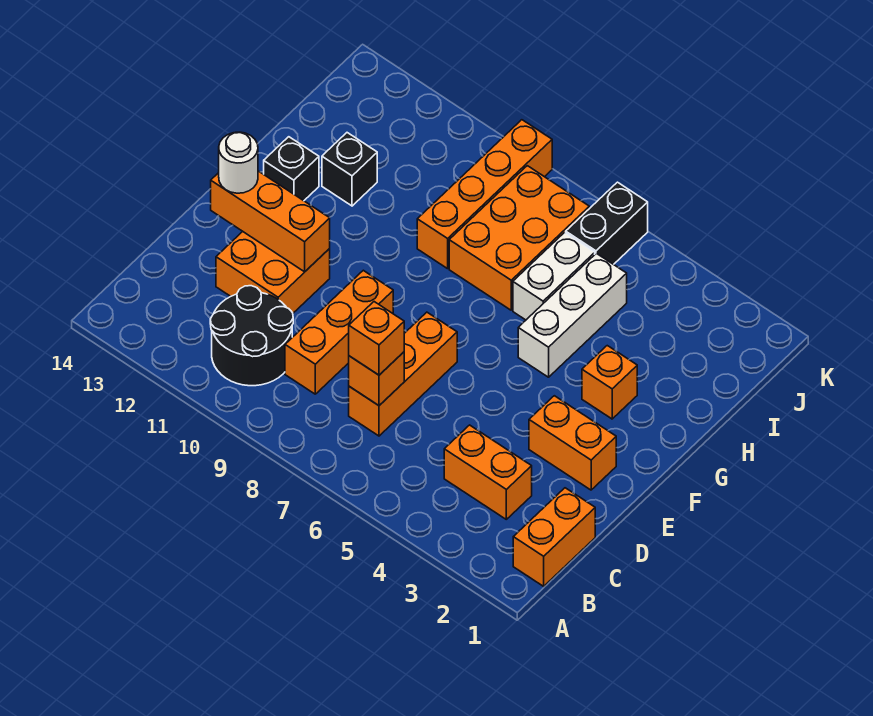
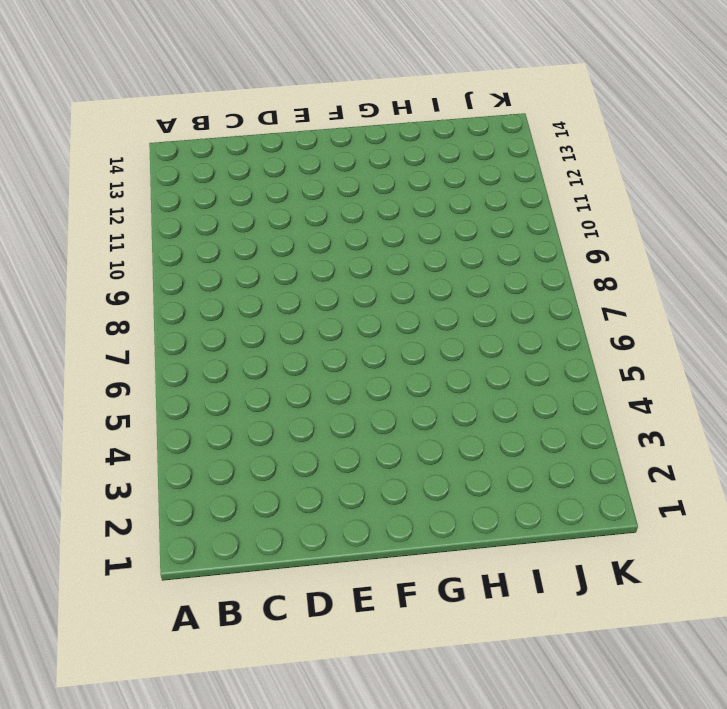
none -> orange brick B1:C1 level 1
none -> black round brick B10:C11 level 1
none -> orange brick C3:C4 level 1

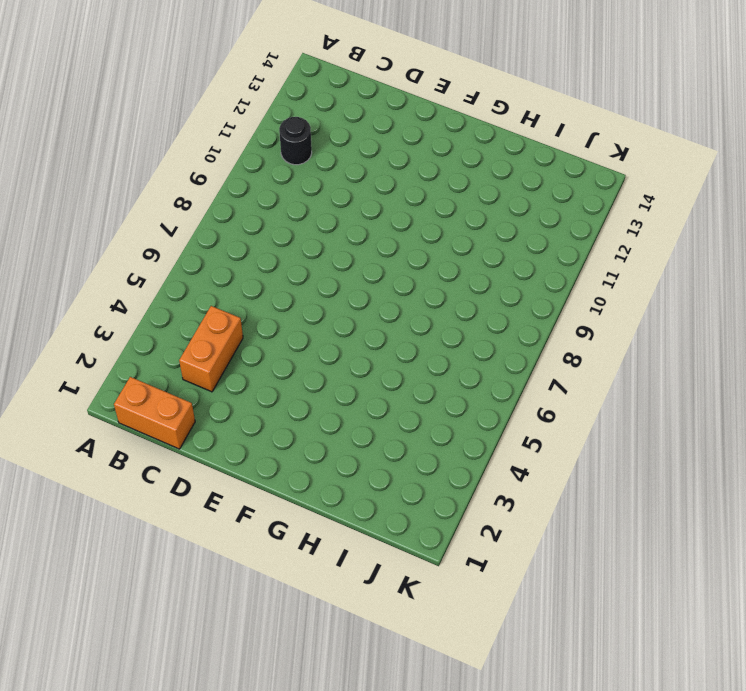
black round brick B11 level 1 -> black round brick B10:C11 level 1
none -> orange brick C7:E7 level 1
none -> orange brick C9:E9 level 1
none -> orange brick D11:E12 level 1

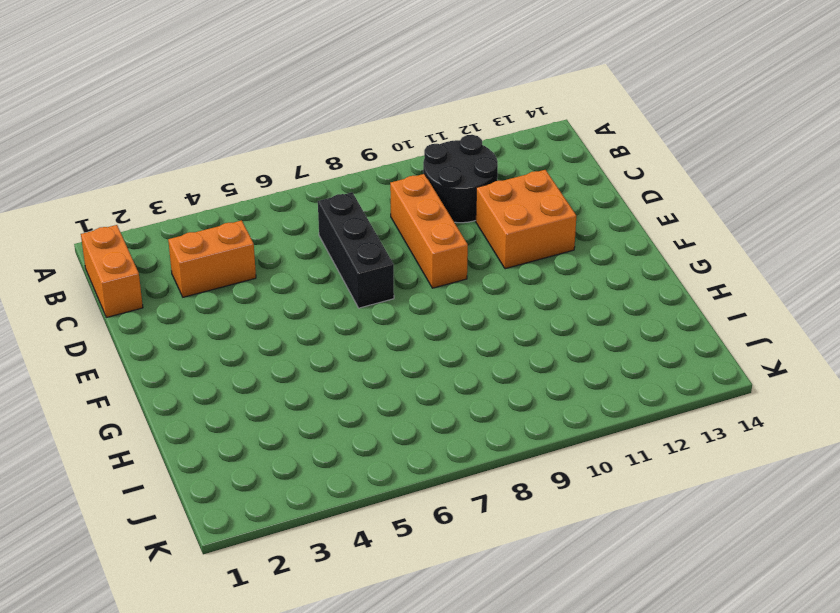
black brick C7:E7 level 1 -> orange brick C7:E7 level 1
none -> orange brick E2:E3 level 1
none -> orange brick G3 level 1
none -> white brick G5:I5 level 1

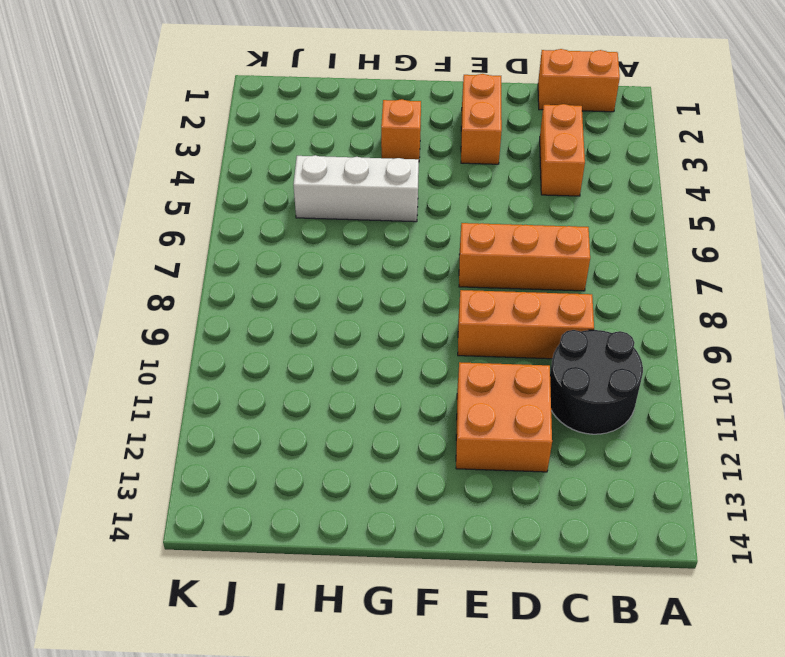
none -> black brick G13 level 1
none -> white brick H6:I6 level 1
none -> orange brick H7:J8 level 1

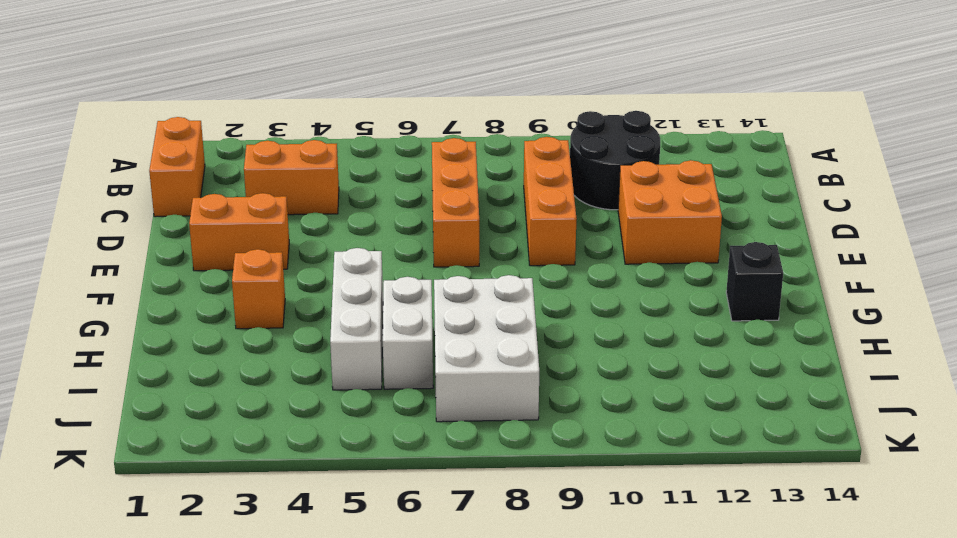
white brick H7:J8 level 1 -> orange brick H7:J8 level 1
none -> orange brick H9:K9 level 1
none -> black brick H12 level 1
none -> black brick J6:K6 level 1

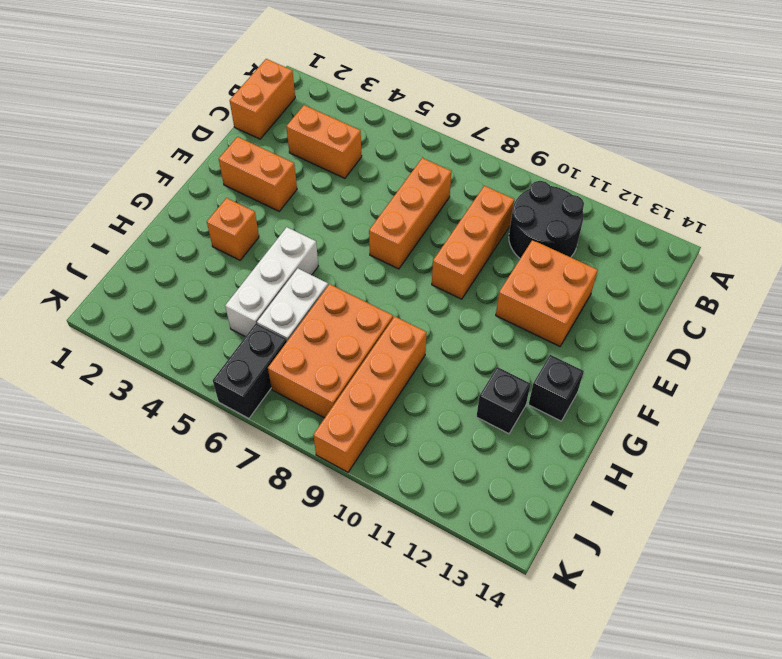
none -> orange brick C7 level 2
none -> orange brick E11:E13 level 2
none -> orange brick C7 level 3

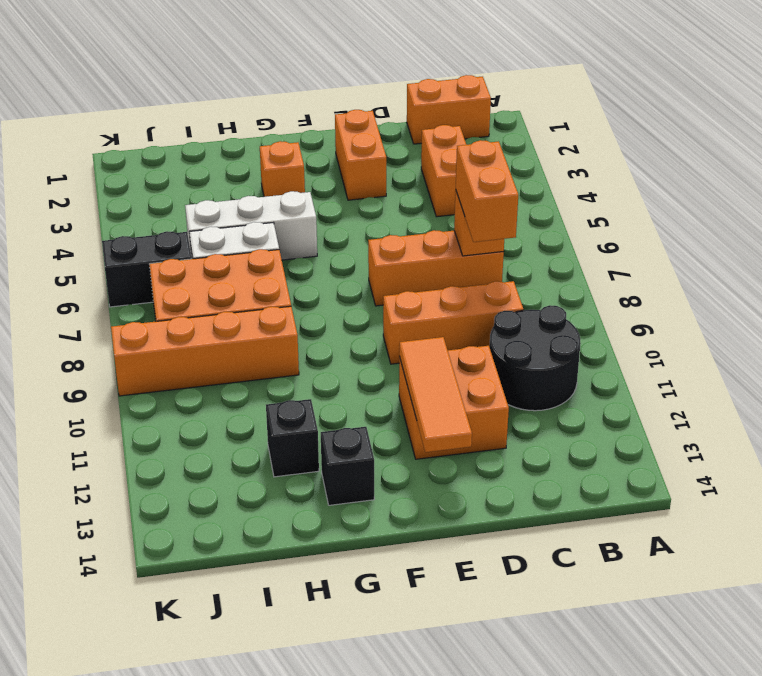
orange brick C7:C8 level 3 -> orange brick C7 level 3
orange tile E11:E13 level 2 -> orange brick E11:E13 level 2
none -> white round brick E13 level 3

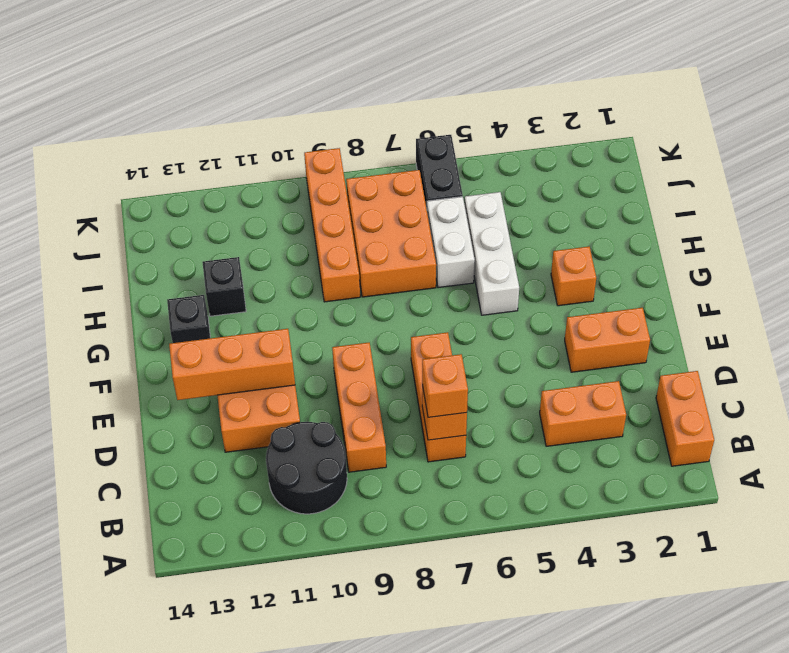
none -> white round brick E13 level 3

